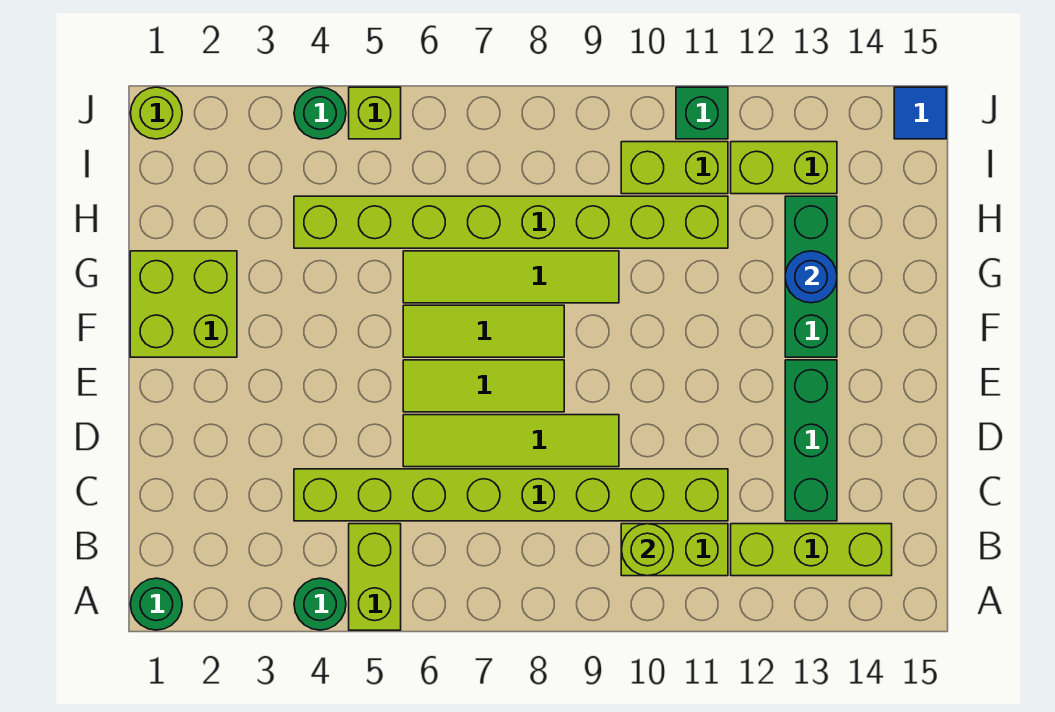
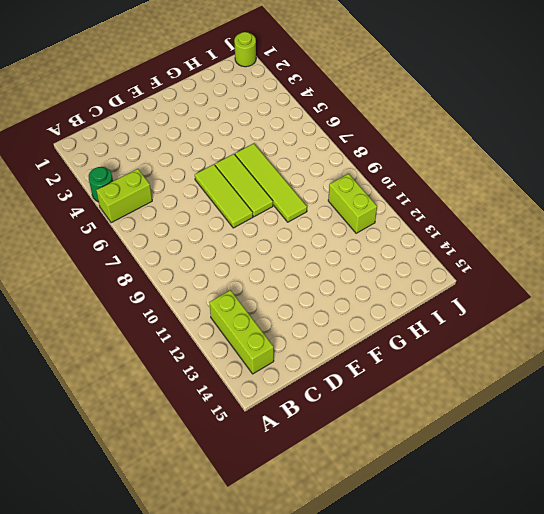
none -> green round brick A1 level 1
none -> lime brick B10:B11 level 1
none -> lime brick C4:C11 level 1

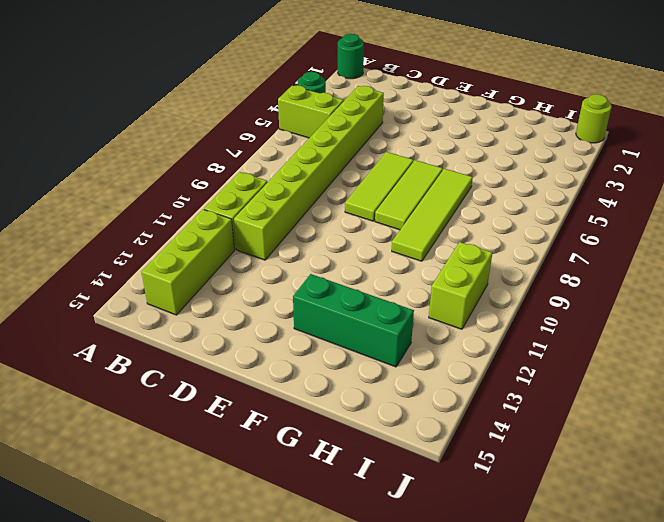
none -> green brick C13:E13 level 1
none -> lime tile D6:D9 level 1
none -> lime brick F1:G2 level 1

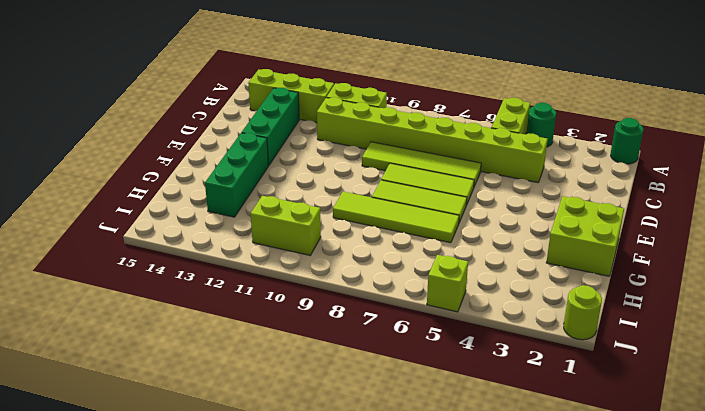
none -> lime brick H4:H11 level 1
none -> lime brick I12:I13 level 1
none -> green round brick J4 level 1

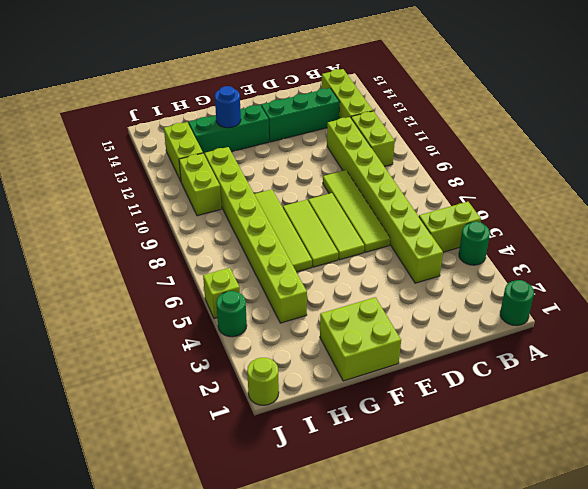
none -> green brick J11 level 1
none -> blue tile J15 level 1
none -> lime round brick B10 level 2

